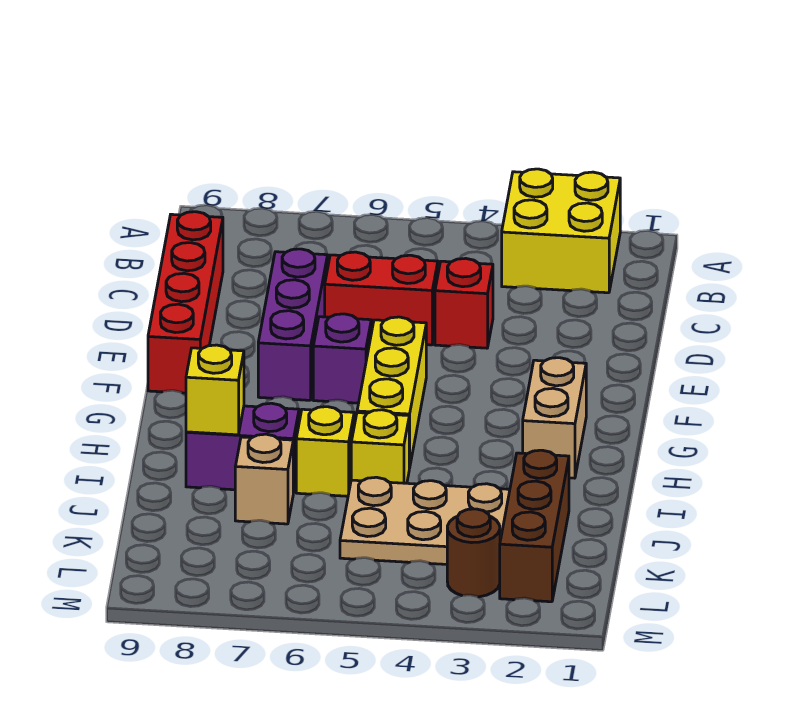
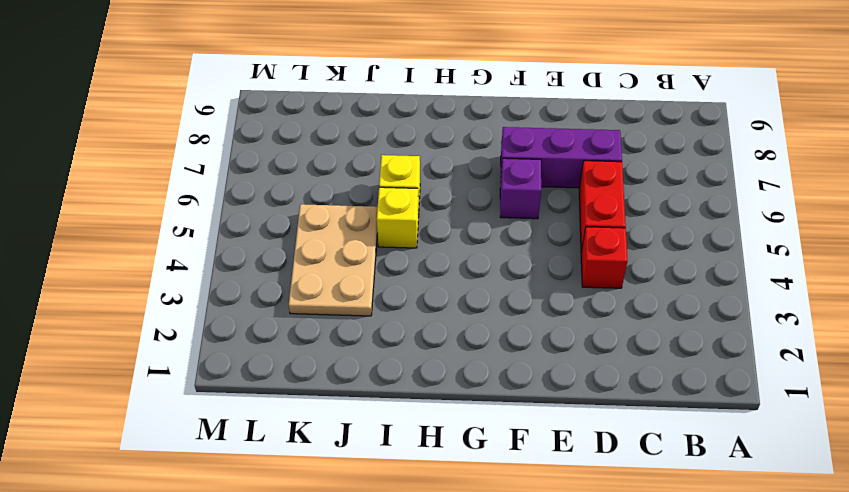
none -> yellow brick A2:B3 level 1
none -> red brick C9:F9 level 1
none -> yellow brick F5:H5 level 1

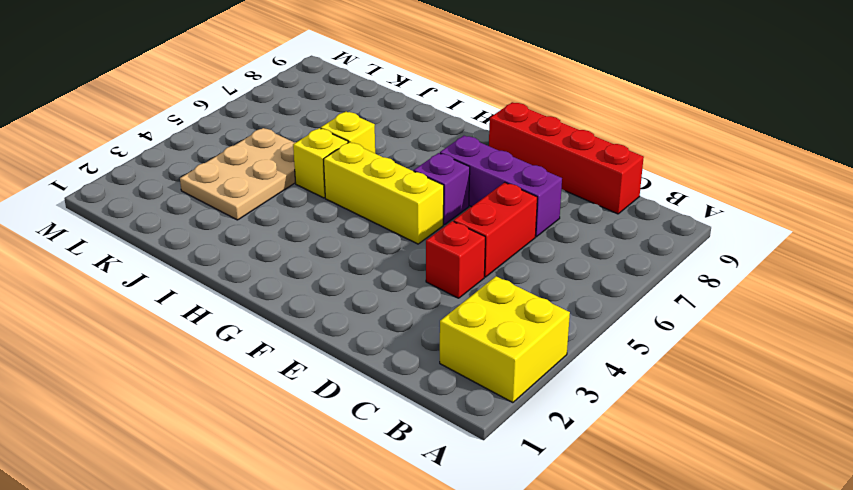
none -> tan brick G2:H2 level 1
none -> purple brick I7:I8 level 1
none -> brown brick J2:L2 level 1

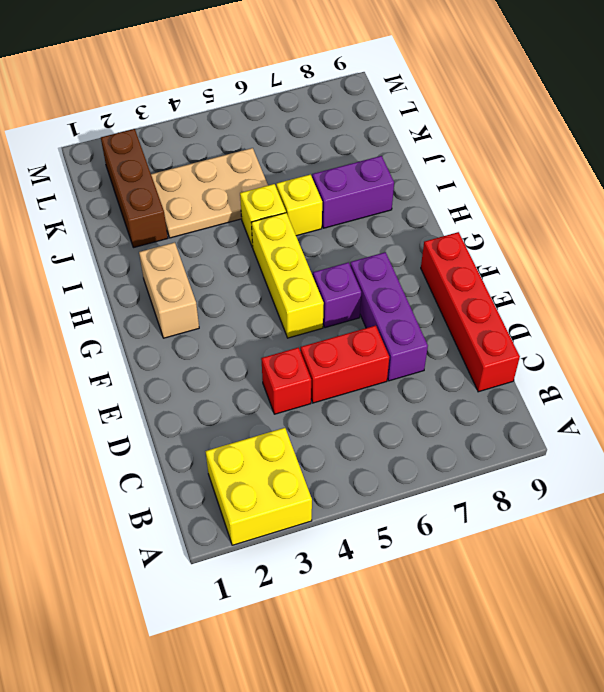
none -> tan brick J7 level 1
none -> brown round brick L3 level 1
none -> yellow brick I8 level 2

